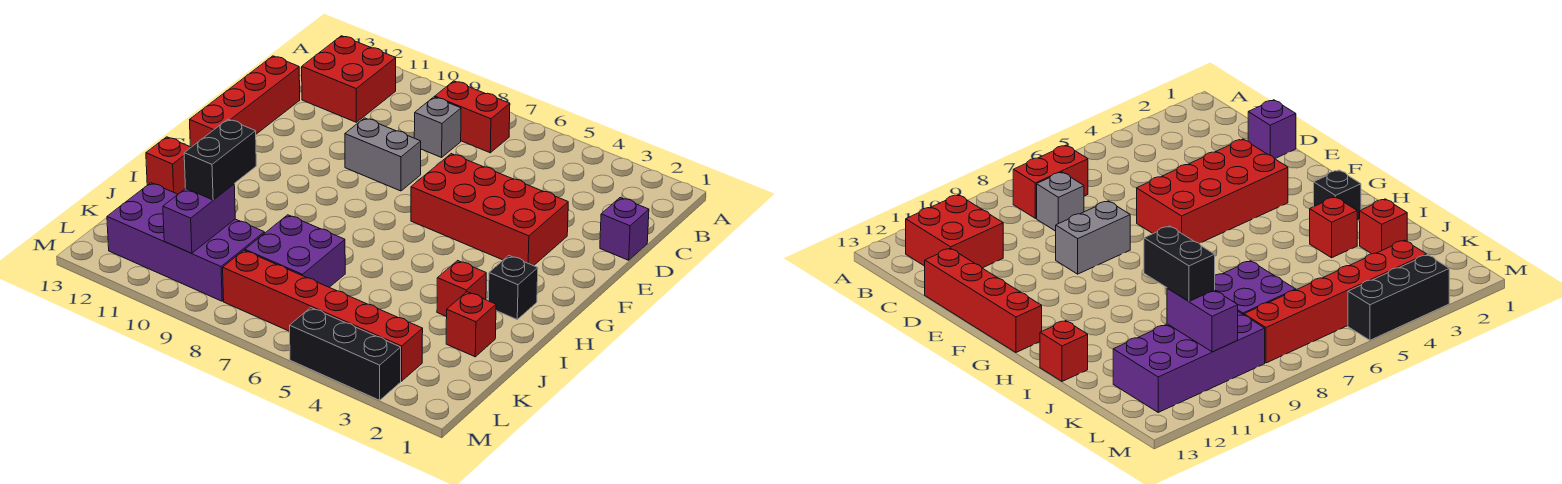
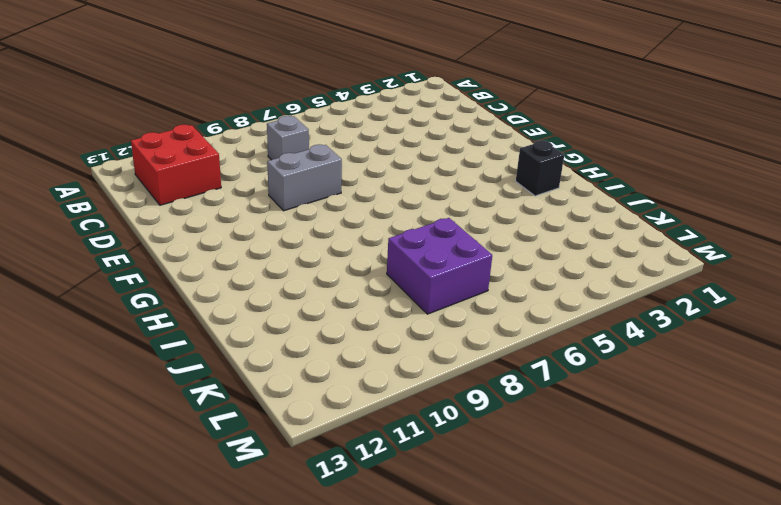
none -> red brick B7:B8 level 1
none -> purple brick D1 level 1
none -> red brick D13:G13 level 1

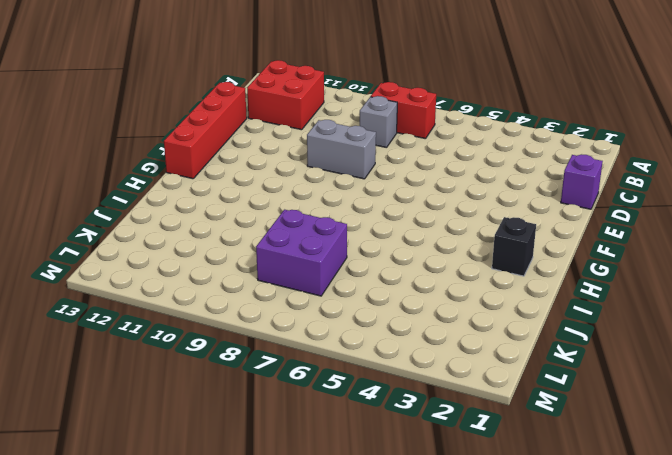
none -> red brick E3:F6 level 1
none -> red brick I3 level 1
none -> red brick I13 level 1

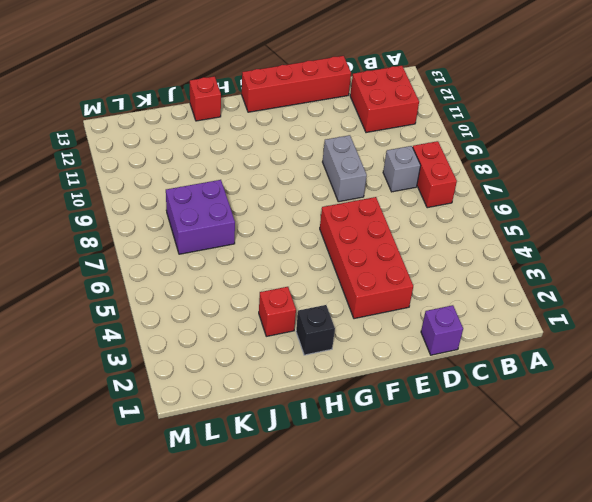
none -> red brick J2 level 1
none -> purple brick K9:L12 level 1
none -> red brick L3:L8 level 1

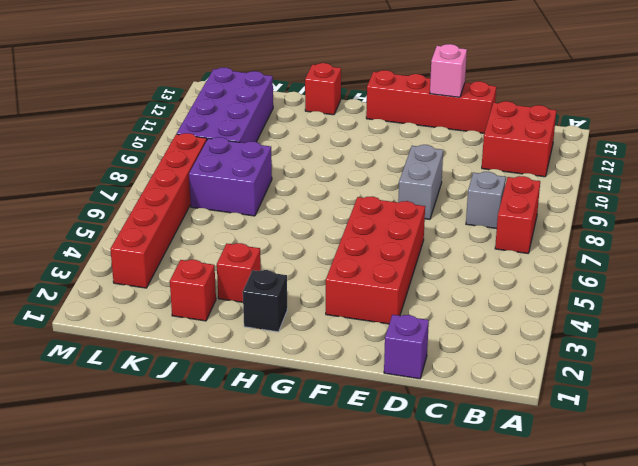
pink brick E13 level 2 -> none
none -> black brick M3:M5 level 1
none -> purple brick K10:L10 level 2
none -> black brick J10:K10 level 3

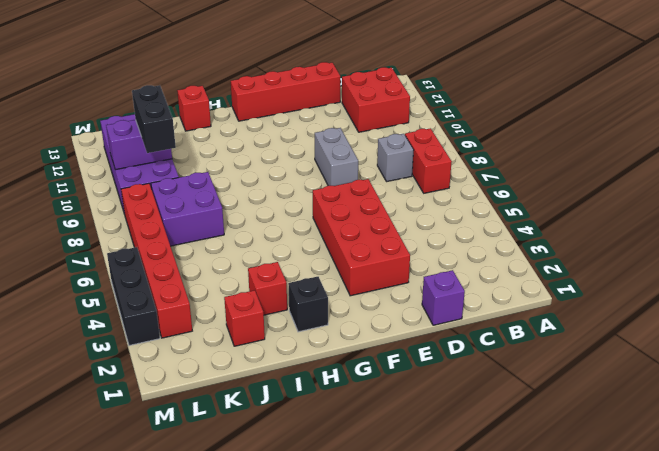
black brick K9:K10 level 3 -> black brick J10:K10 level 3

